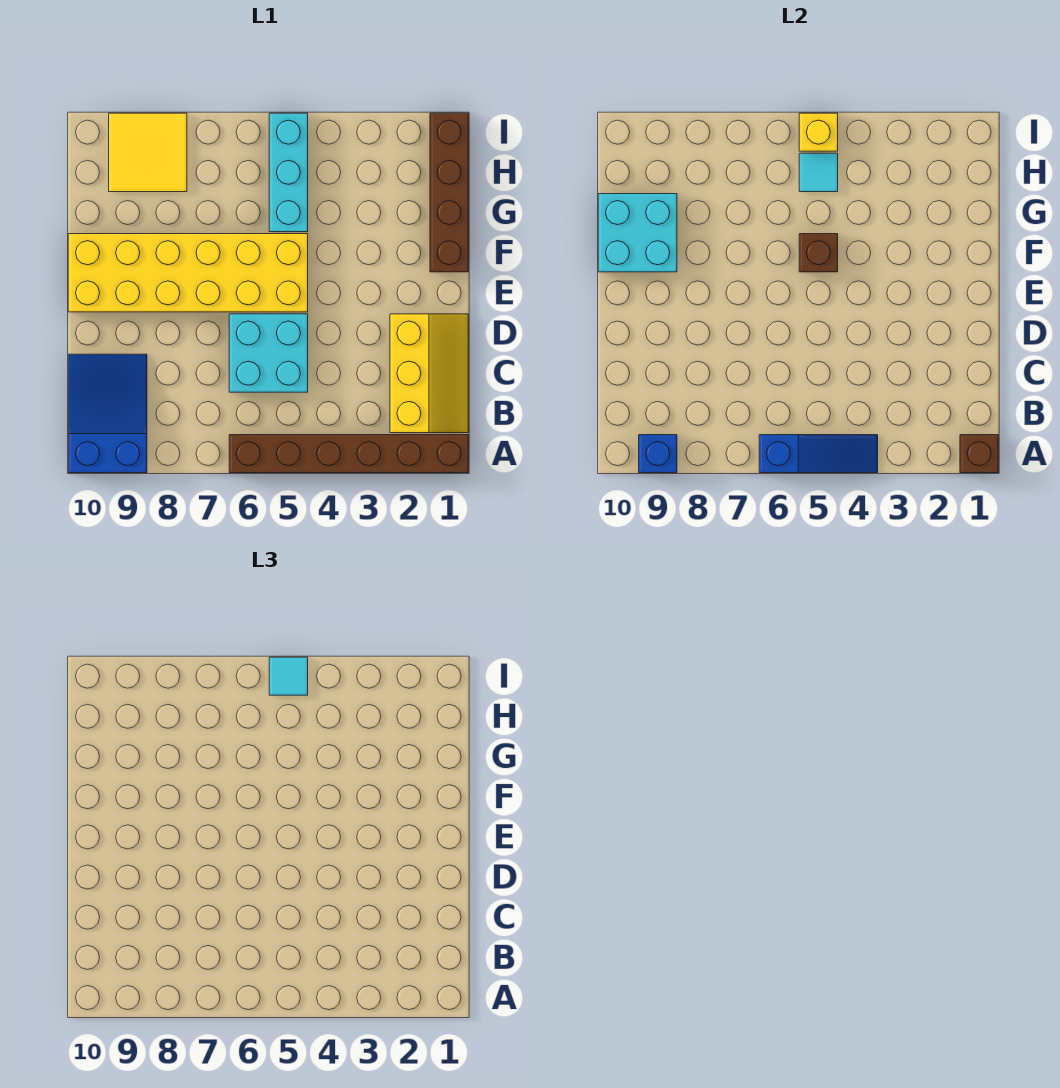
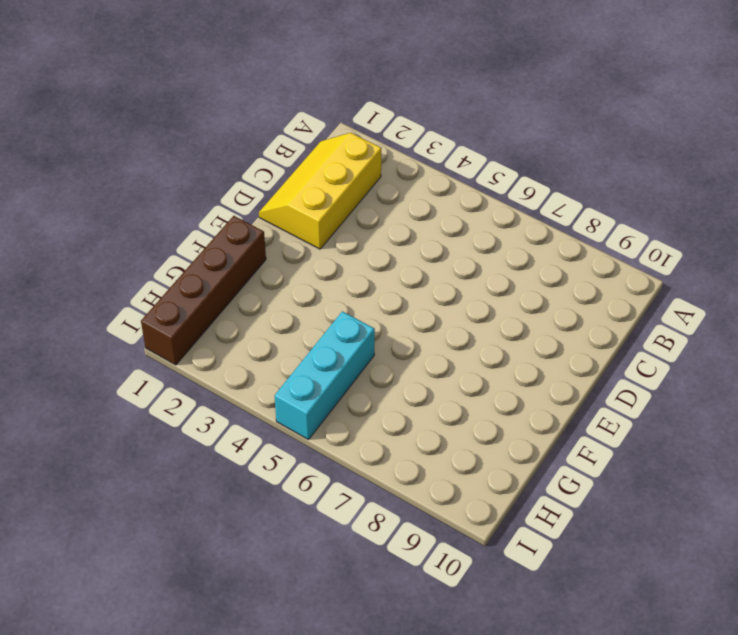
none -> brown brick A1:A6 level 1
none -> blue slope A9:C10 level 1 top A
none -> cyan brick C5:D6 level 1

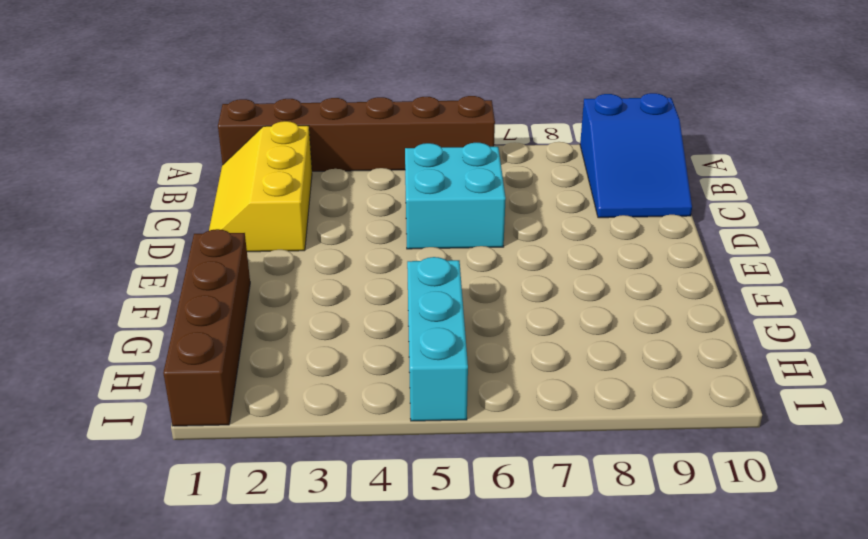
none -> yellow brick E5:F10 level 1
none -> yellow tile H8:I9 level 1
none -> brown brick A1 level 2

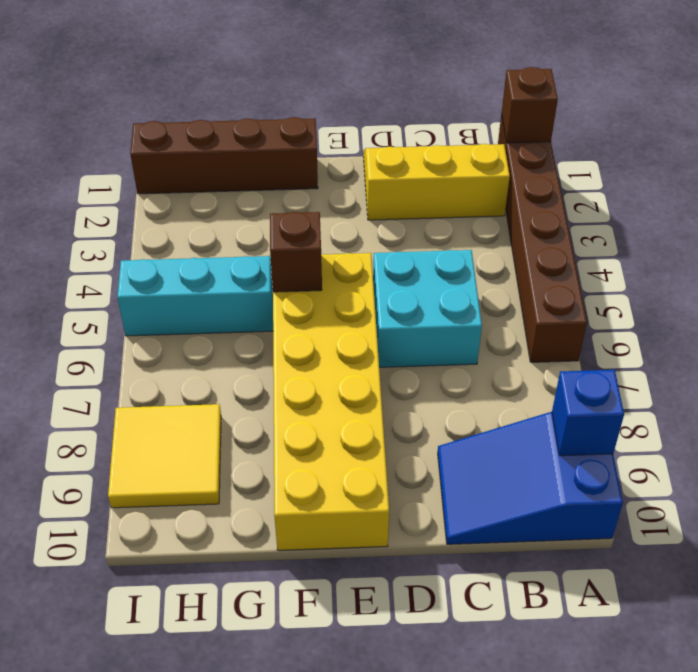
none -> blue slope A4:A6 level 2 top 6
none -> cyan brick F9:G10 level 2
none -> cyan tile H5 level 2

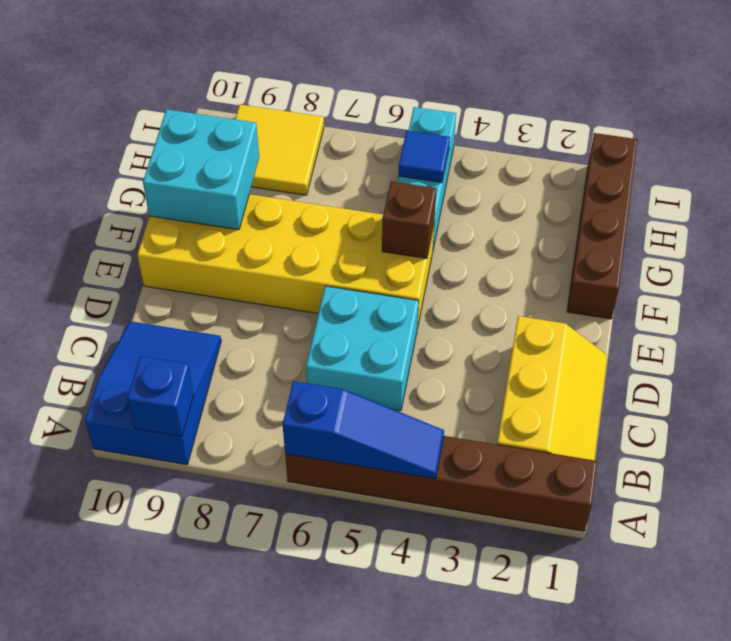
blue tile H5 level 2 -> cyan tile H5 level 2
none -> brown brick A1 level 2
none -> yellow brick I5 level 2
none -> cyan tile I5 level 3

